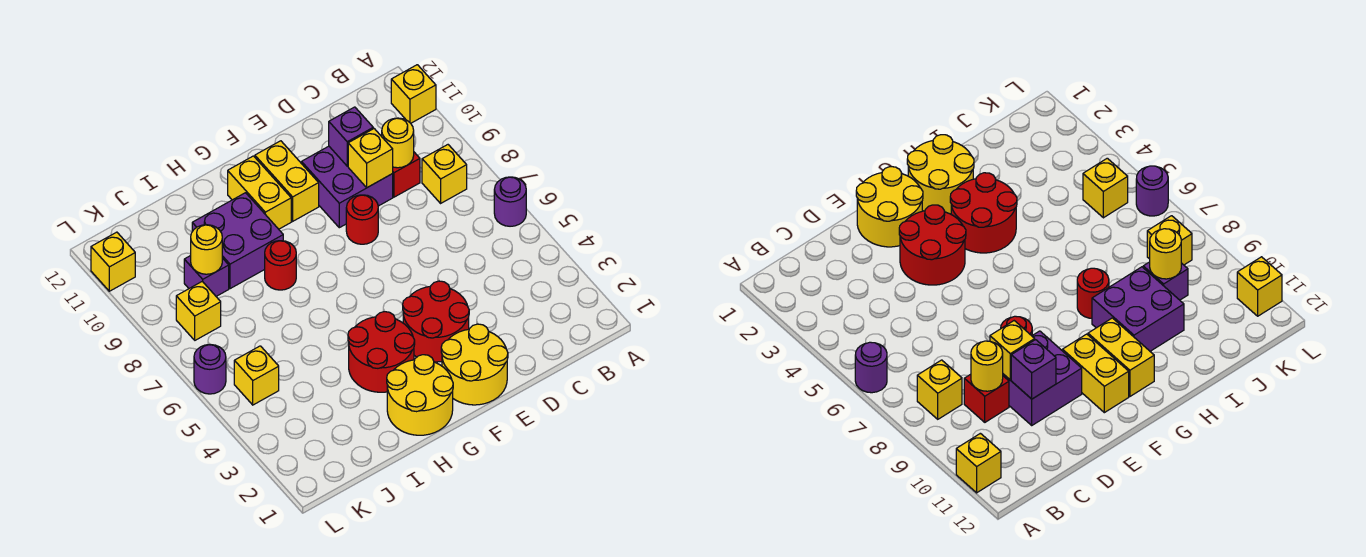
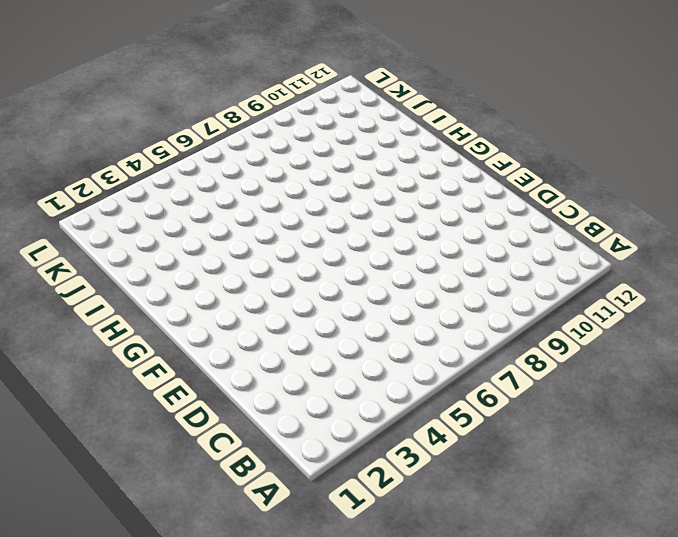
none -> purple round brick A6 level 1
none -> yellow brick A11 level 1
none -> yellow brick B8 level 1

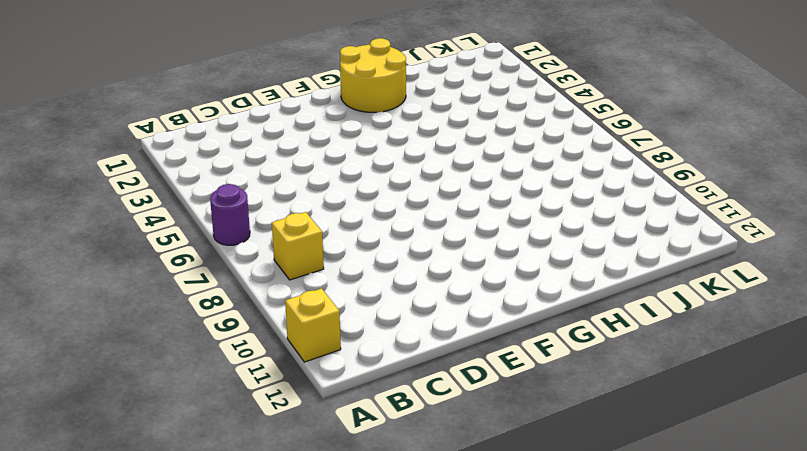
none -> red brick C9 level 1
none -> purple brick D9:E10 level 1
none -> yellow round brick E1:F2 level 1

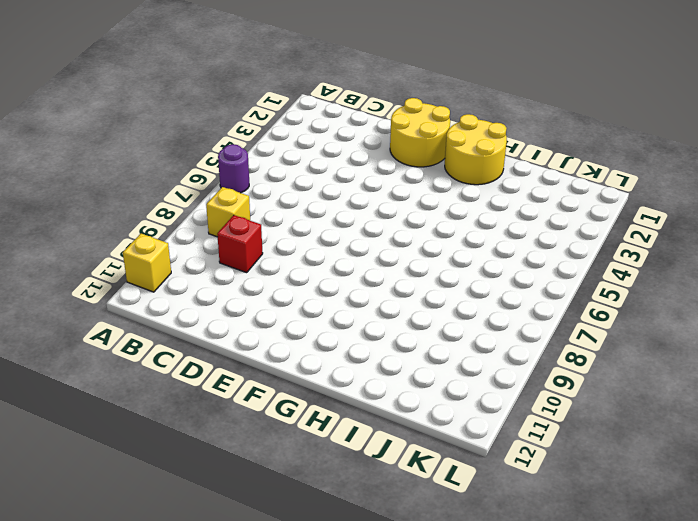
none -> purple brick D9:E10 level 1
none -> red round brick E3:F4 level 1
none -> red round brick E8 level 1

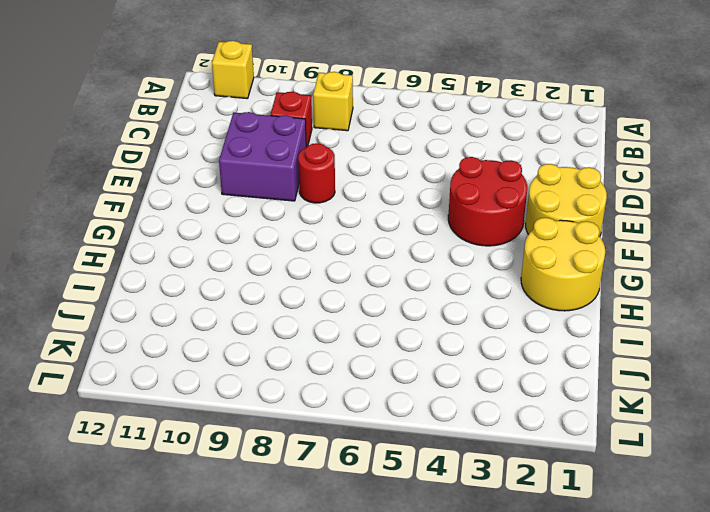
none -> purple round brick A6 level 1
none -> yellow brick F10:F11 level 1
none -> red round brick G3:H4 level 1

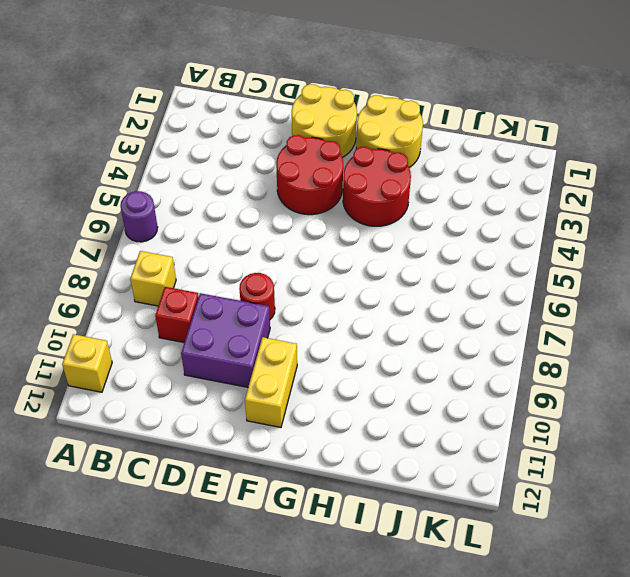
none -> yellow brick G10:G11 level 1
none -> red round brick H8 level 1
none -> purple brick H9:I10 level 1

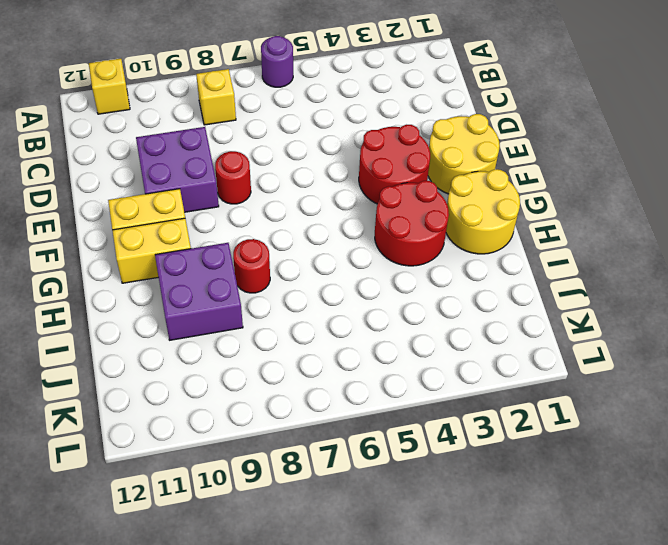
none -> red brick C9 level 1
none -> purple brick J9 level 1
none -> yellow brick K5 level 1

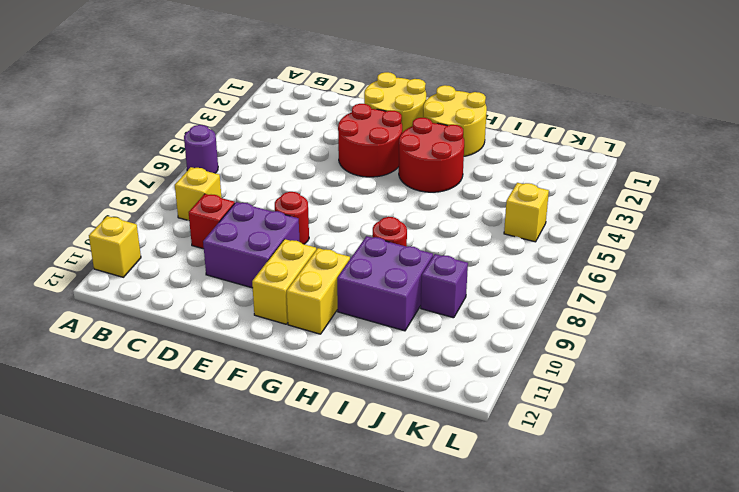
none -> yellow brick K8 level 1
none -> purple round brick L6 level 1
none -> yellow brick L11 level 1

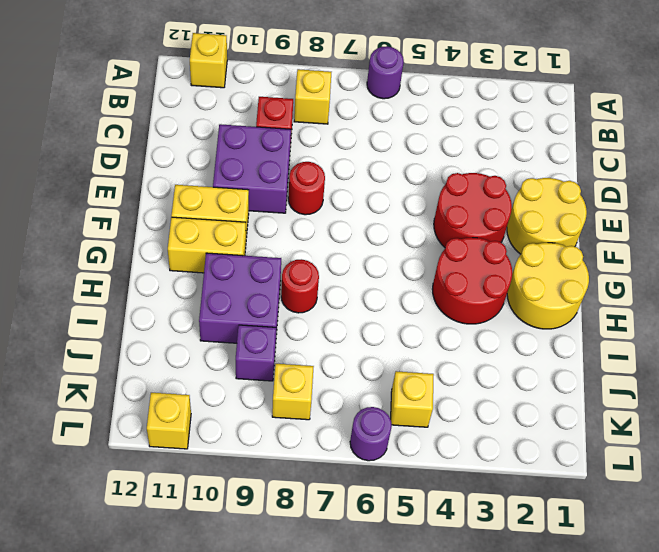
none -> yellow round brick C9 level 2
none -> yellow brick D9 level 2
none -> purple brick D10 level 2

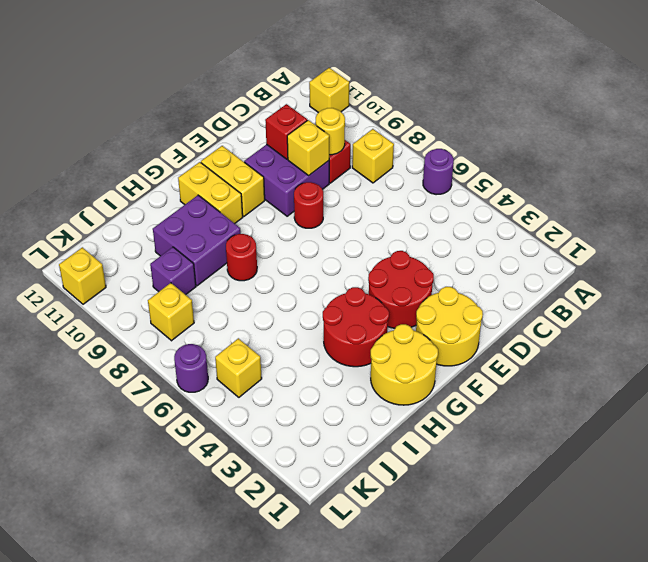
red brick D10 level 2 -> purple brick D10 level 2
none -> yellow round brick J9 level 2

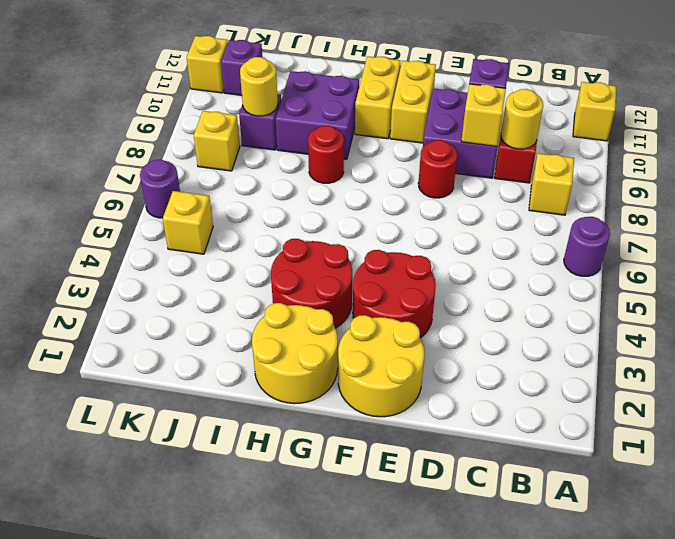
purple brick K11 level 1 -> none

